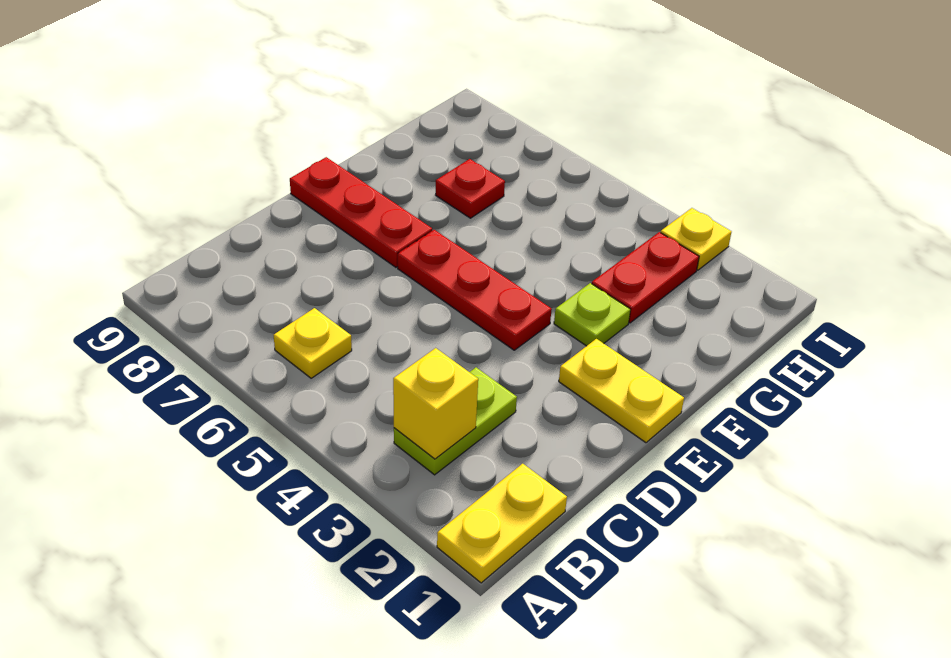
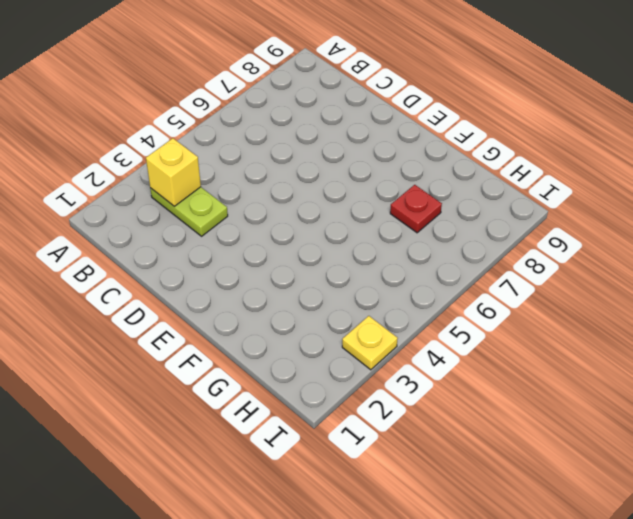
none -> yellow plate A1:B1 level 1
none -> yellow plate B6 level 1

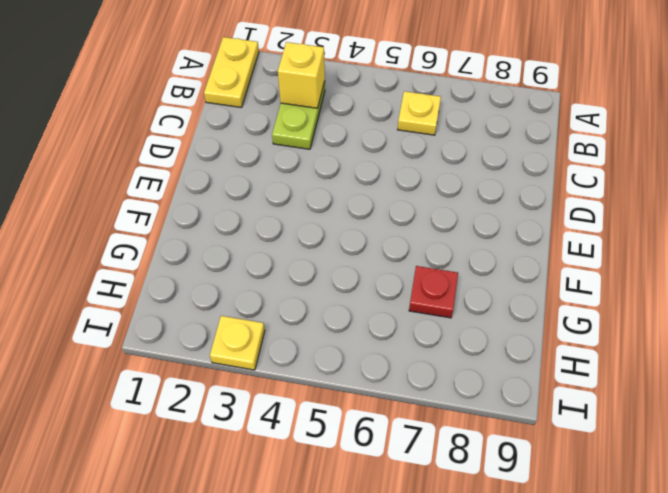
none -> yellow plate E1:E2 level 1
none -> red plate E4:E6 level 1

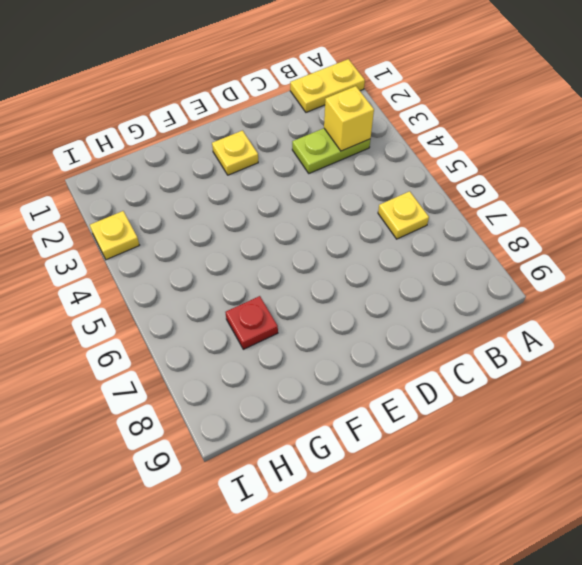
yellow plate E2 level 1 -> yellow plate E1:E2 level 1
none -> red plate E4:E6 level 1
none -> red plate E7:E9 level 1

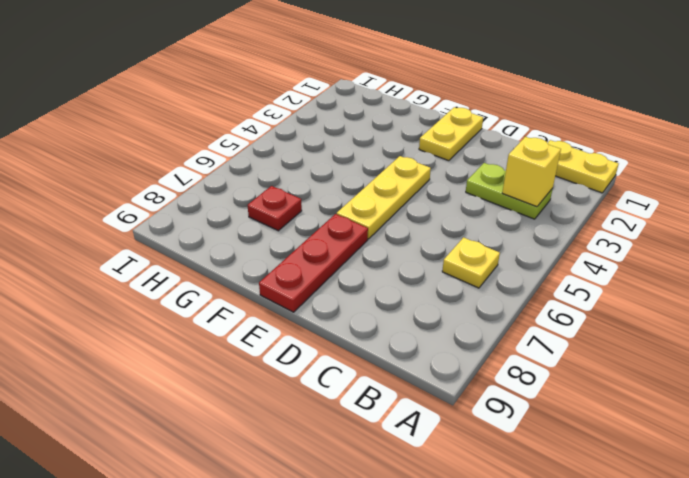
yellow plate E4:E6 level 1 -> red plate E4:E6 level 1
none -> lime plate F3 level 1
none -> red plate G3:H3 level 1

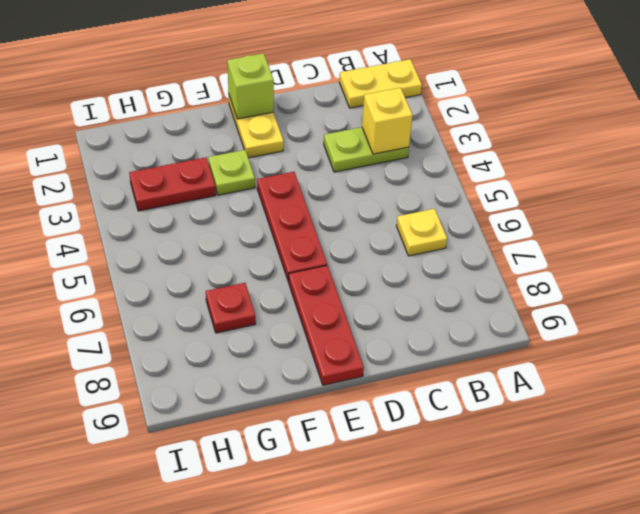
lime brick E1 level 2 -> none
none -> yellow plate I3 level 1

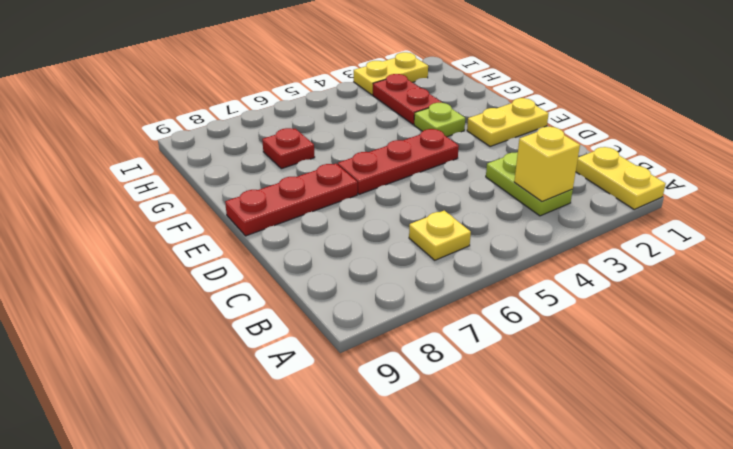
yellow plate I2:I3 level 1 -> yellow plate I3 level 1

